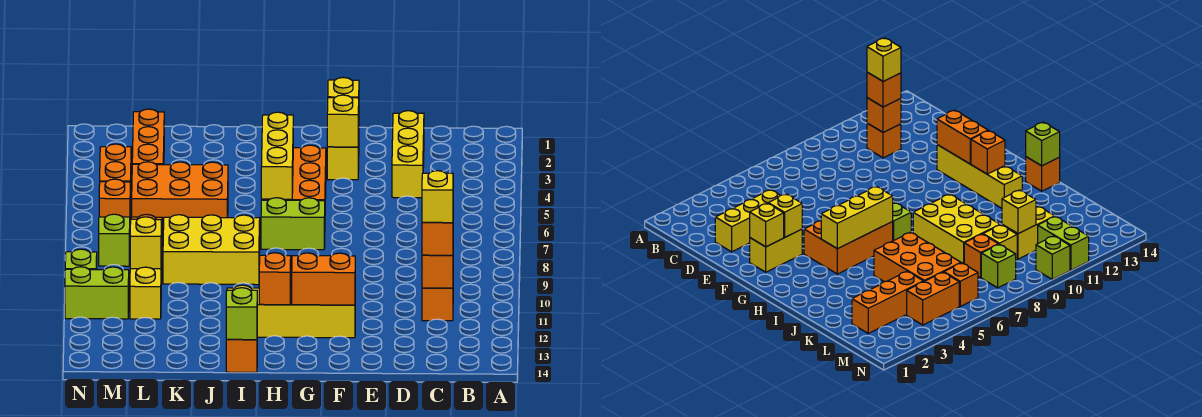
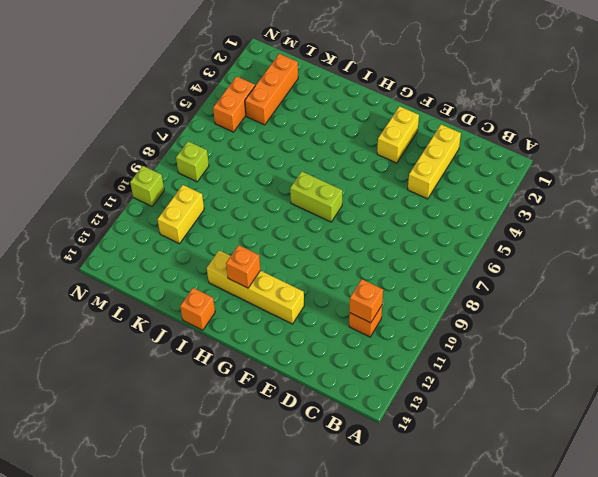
none -> orange brick G4:H6 level 1
none -> yellow brick I8:K9 level 1
none -> orange brick J5:L6 level 1

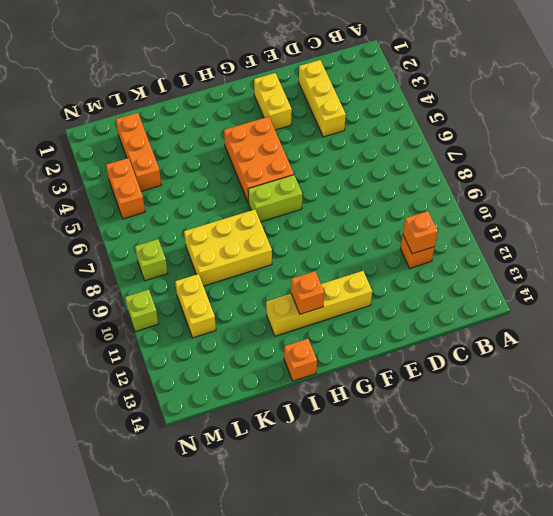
none -> orange brick J5:L6 level 1
none -> orange brick L8 level 1
none -> yellow brick L9 level 1

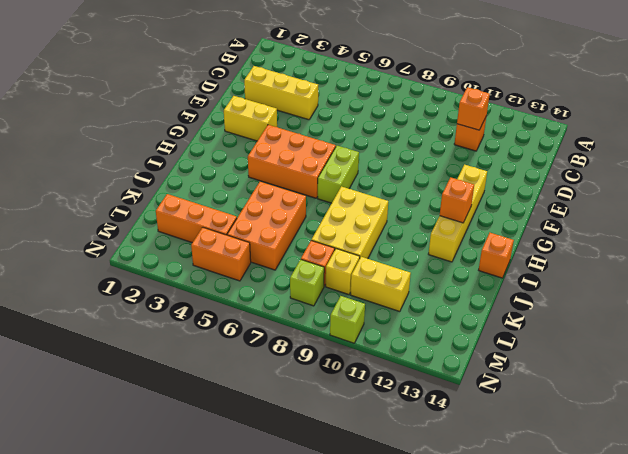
none -> orange brick M6 level 1
none -> lime brick M11:N11 level 1
none -> yellow brick F2 level 2

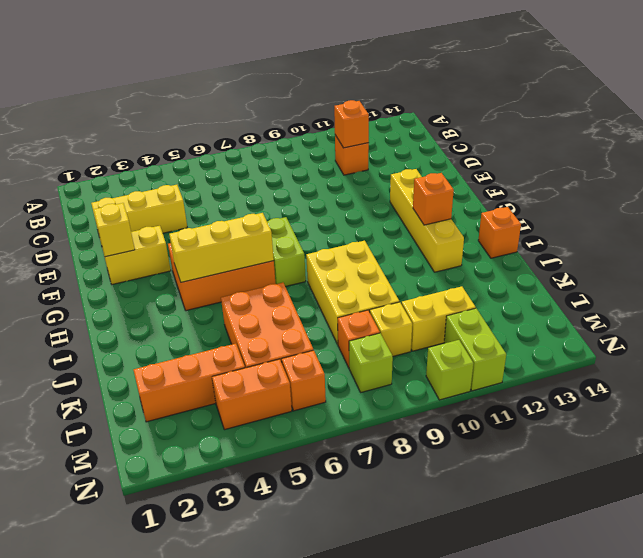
none -> yellow brick F3 level 2
none -> orange brick F12:G12 level 2
none -> lime brick I14 level 2

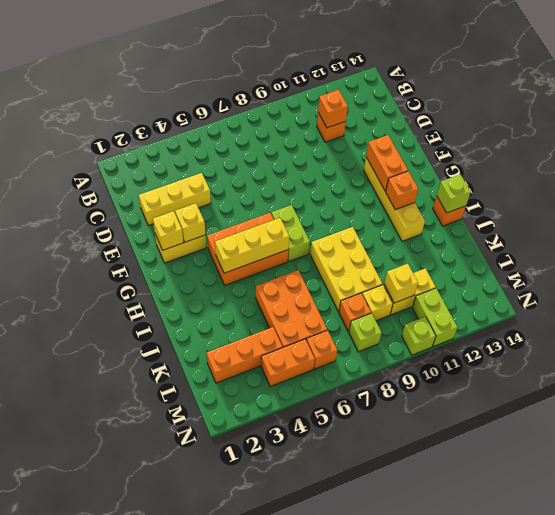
none -> orange brick C11 level 3
none -> yellow brick C11 level 4

